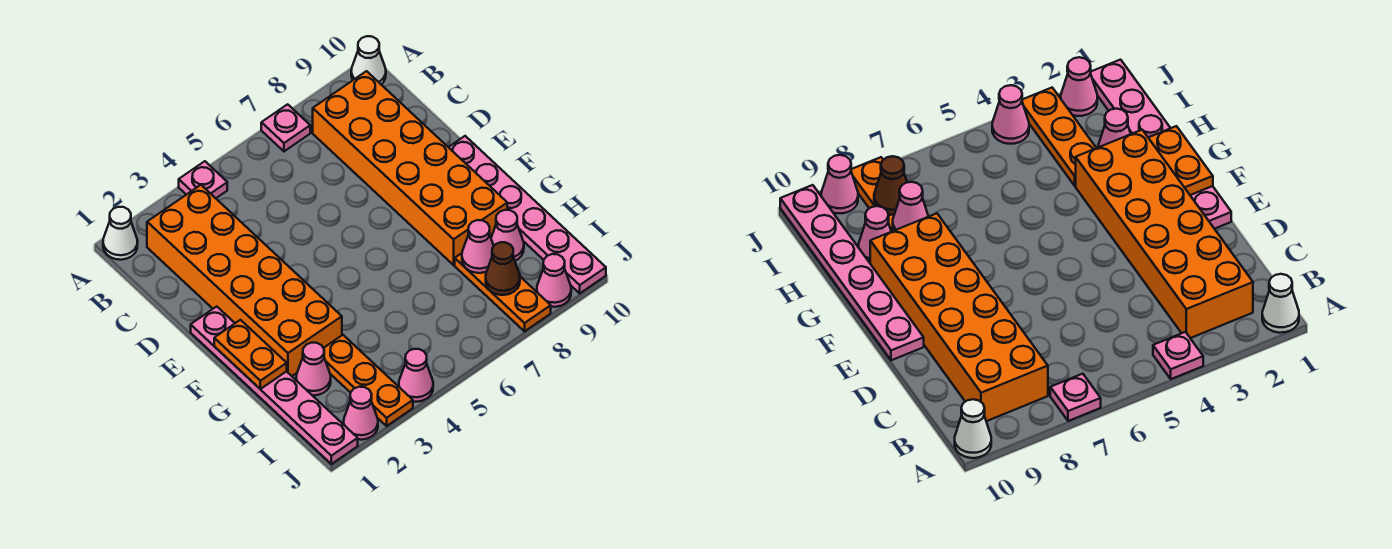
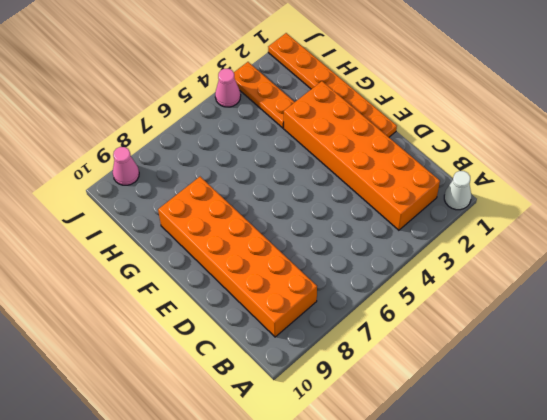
orange plate E1:J1 level 1 -> pink plate E1:J1 level 1
none -> pink plate A4 level 1
none -> pink plate A7 level 1
none -> white cone A10 level 1

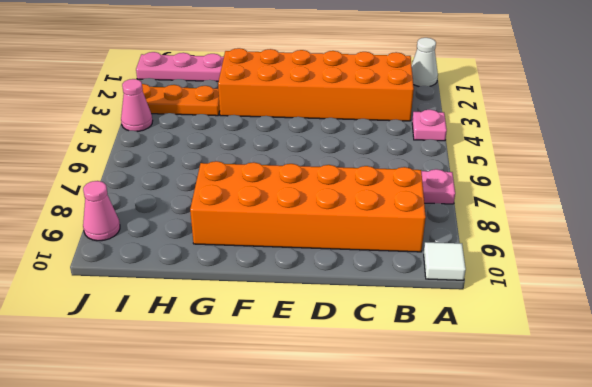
white tile A10 level 1 -> white cone A10 level 1
none -> pink plate E10:J10 level 1
none -> pink cone H2 level 1
none -> orange plate H8:J8 level 1

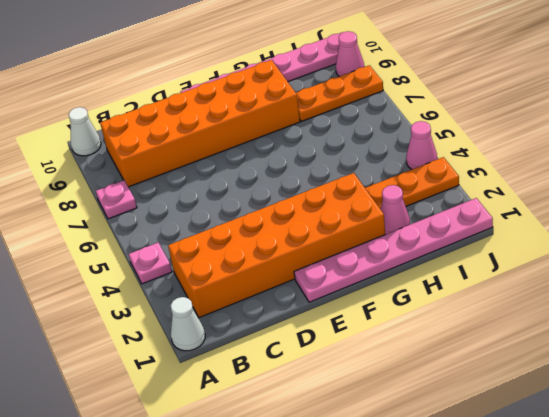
none -> pink cone H9 level 1
none -> pink cone J2 level 1
none -> orange plate F1:G1 level 2

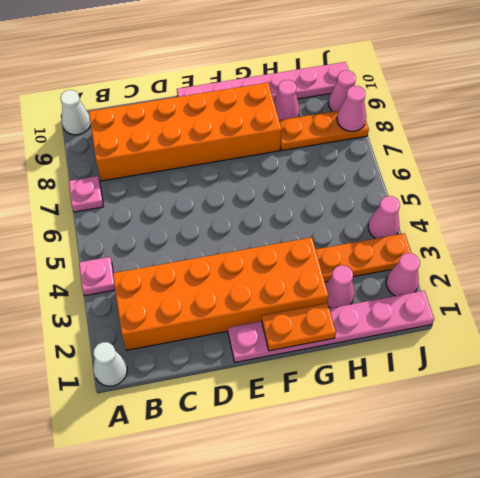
pink cone J8 level 2 -> pink cone H8 level 2
none -> brown cone I8 level 2

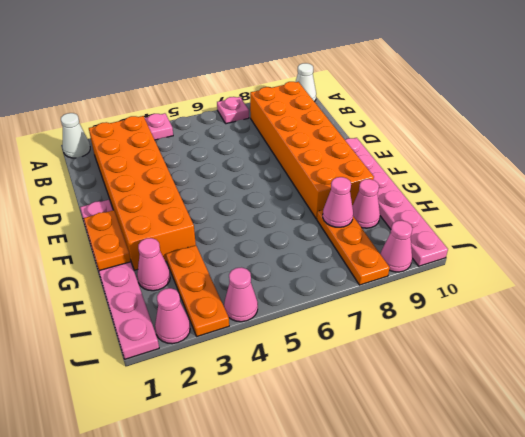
none -> brown cone I8 level 2

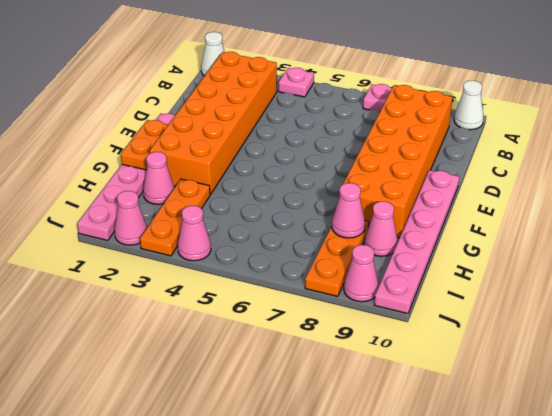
none -> brown cone I8 level 2

